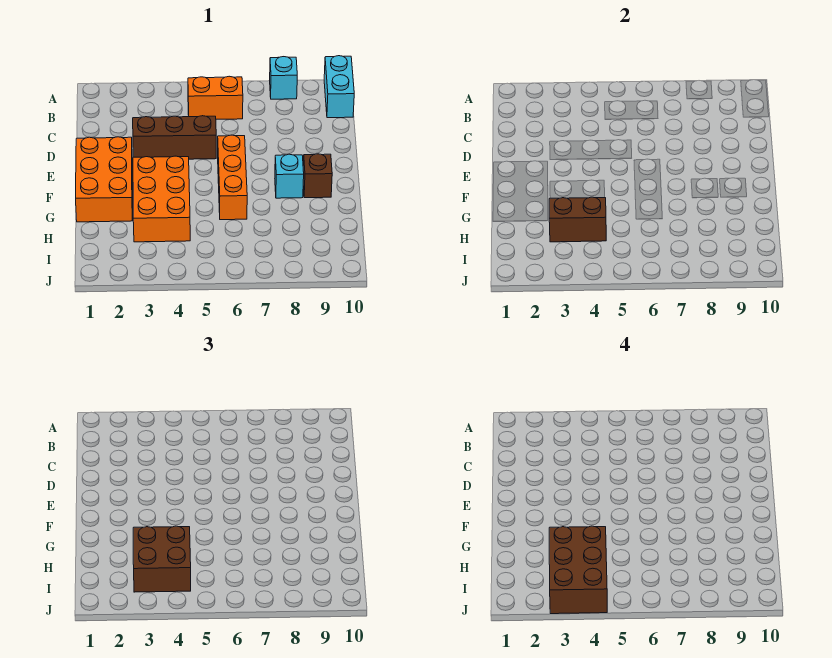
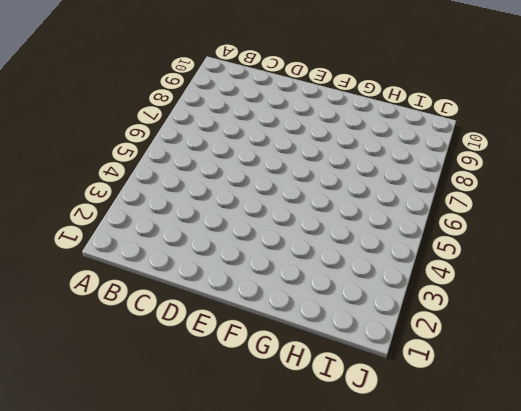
none -> cyan brick A8 level 1
none -> cyan brick A10:B10 level 1
none -> orange brick B5:B6 level 1

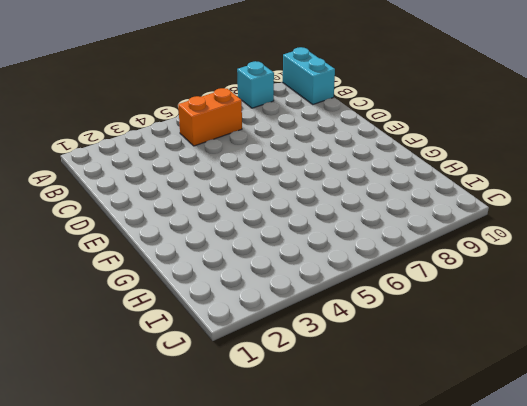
none -> brown brick D3:D5 level 1
none -> orange brick E1:G2 level 1
none -> orange brick E6:G6 level 1

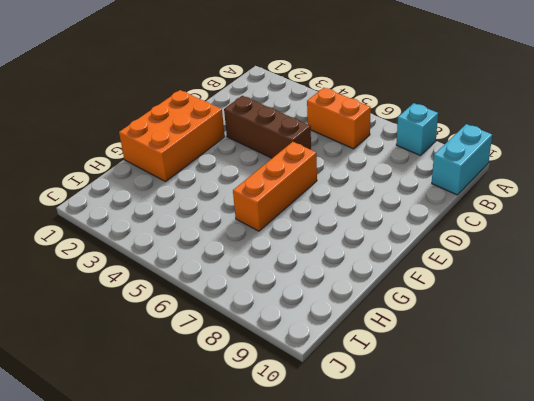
none -> orange brick F3:H4 level 1
none -> cyan brick F8 level 1
none -> brown brick F9 level 1

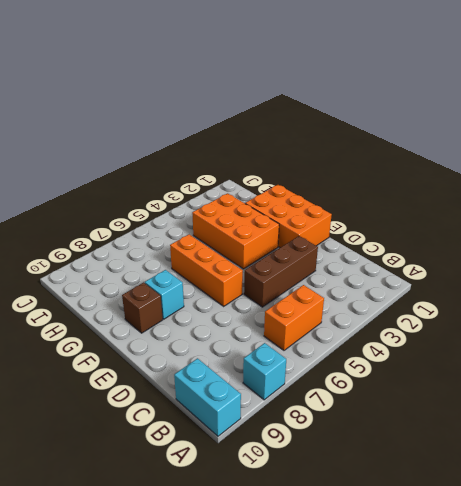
none -> brown brick H3:H4 level 2
none -> brown brick H3:I4 level 3
none -> brown brick H3:J4 level 4

